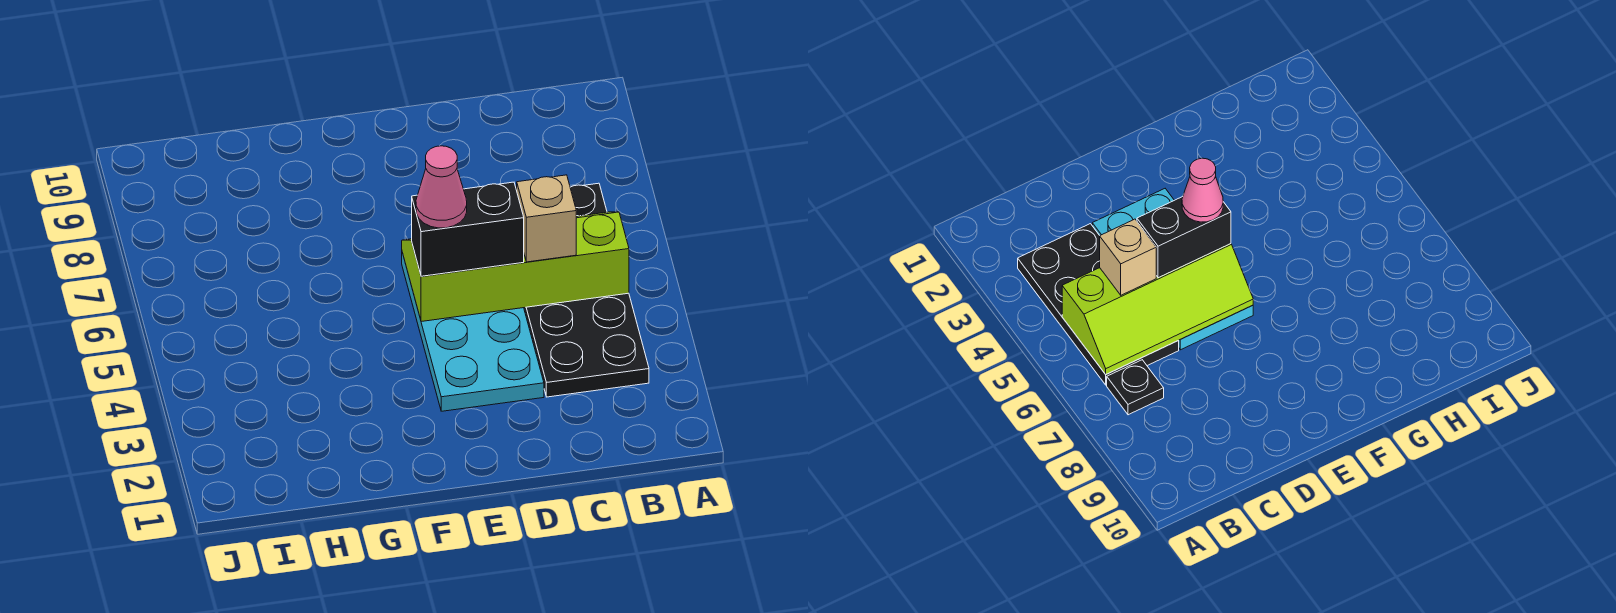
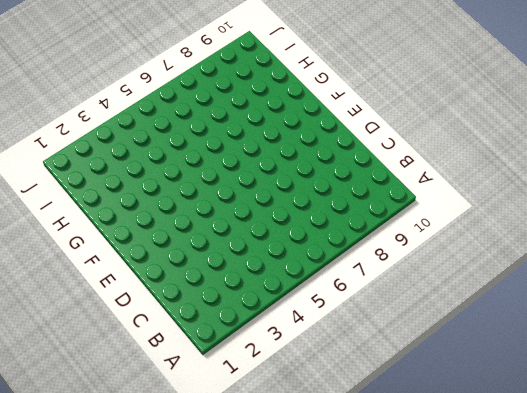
none -> black plate B3:C6 level 1
none -> black plate B7 level 1

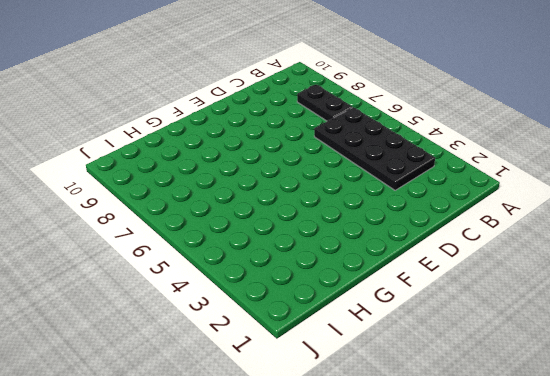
black plate B7:B8 level 1 -> black plate B7 level 1
none -> cyan plate D3:E6 level 1
none -> lime slope B5:E6 level 2 top 5

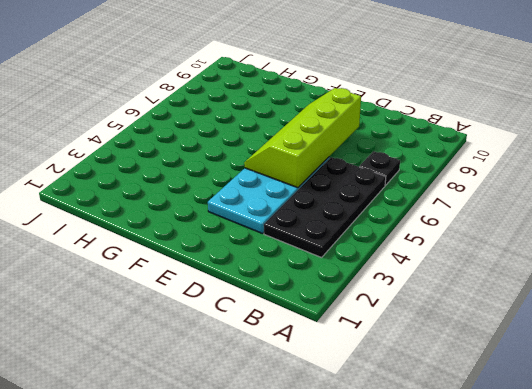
lime slope D5:E8 level 2 top D -> lime slope B5:E6 level 2 top 5
none -> tan brick C5 level 3
none -> black brick D5:E5 level 3

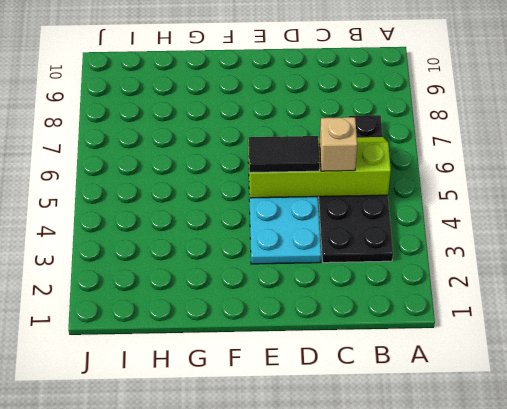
black tile D5:E5 level 3 -> black brick D5:E5 level 3
none -> pink cone E5 level 4

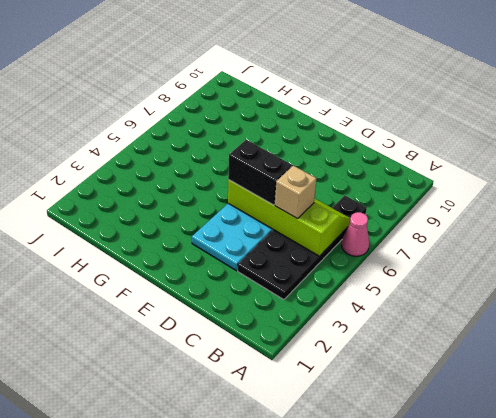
pink cone A6 level 1 -> pink cone E5 level 4

